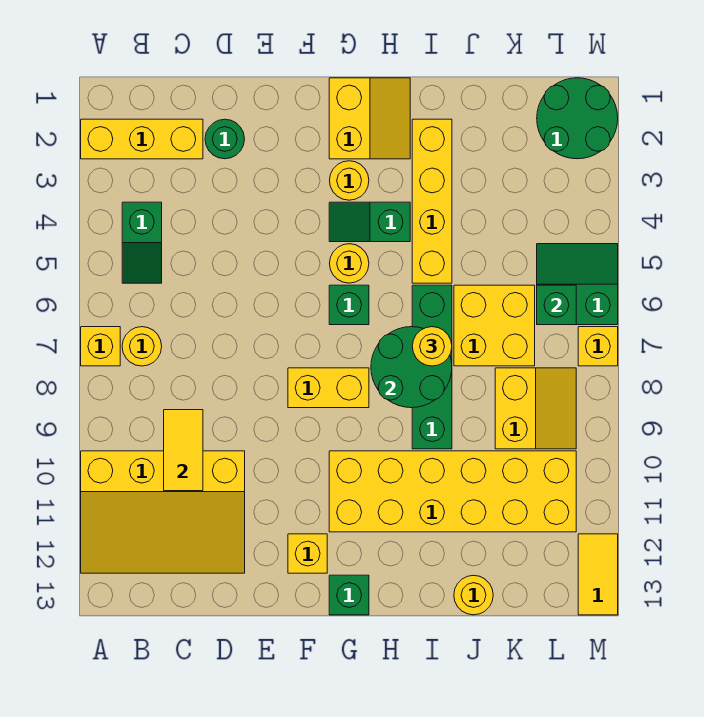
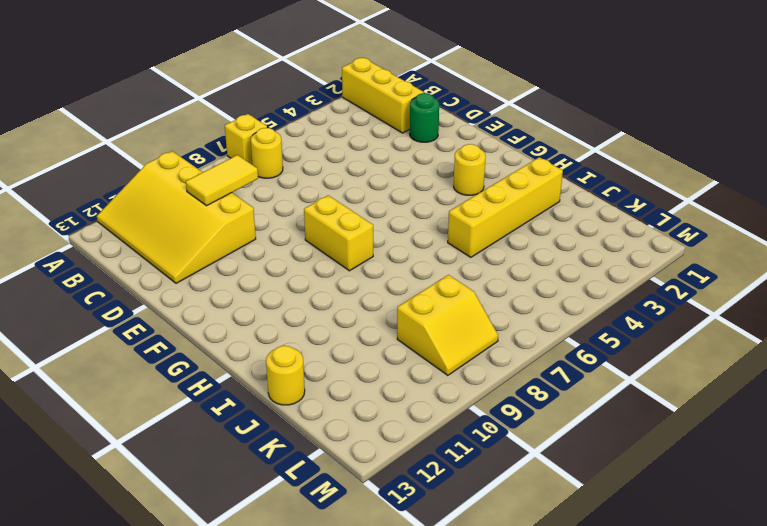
none -> green slope B4:B5 level 1 top 4
none -> yellow brick F12 level 1
none -> yellow slope G1:H2 level 1 top G

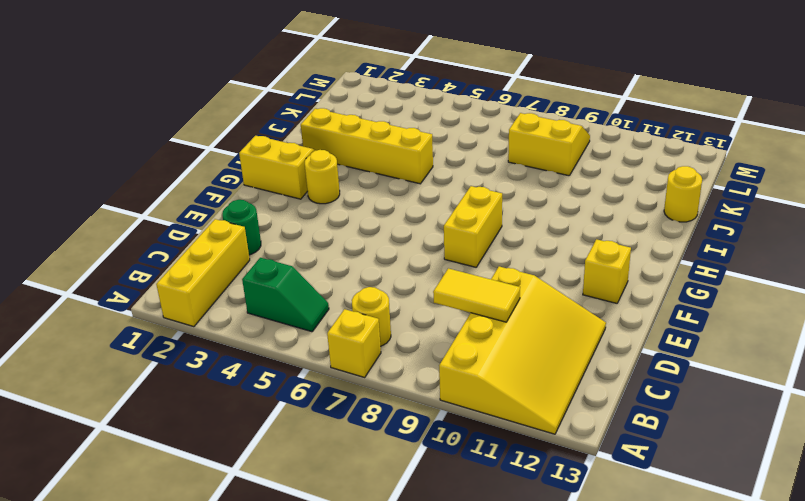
none -> green slope G4:H4 level 1 top H
none -> yellow round brick G5 level 1
none -> green brick G6 level 1

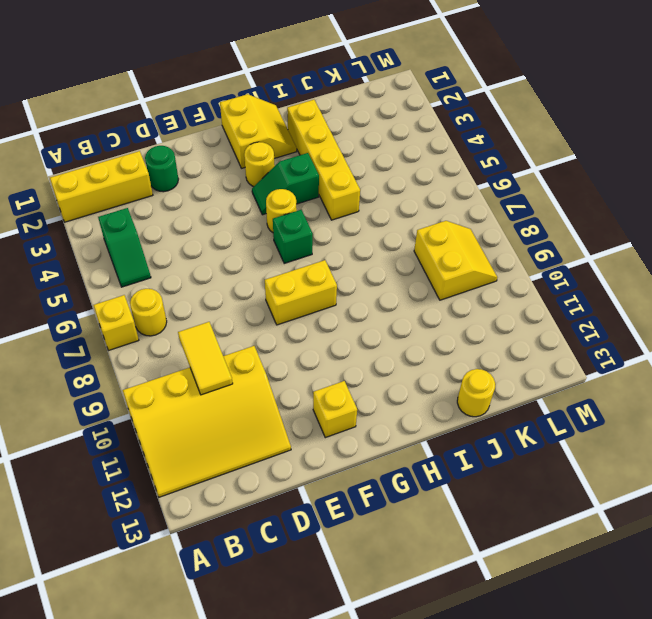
none -> yellow brick G10:L11 level 1
none -> green brick G13 level 1
none -> green brick I6:I9 level 1

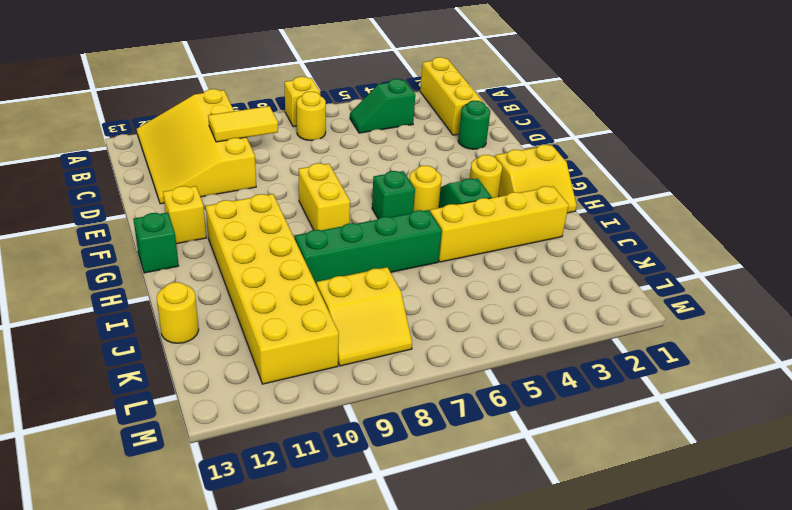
none -> yellow brick J6:K7 level 1
none -> green round brick L1:M2 level 1
none -> green slope L5:M6 level 1 top 6

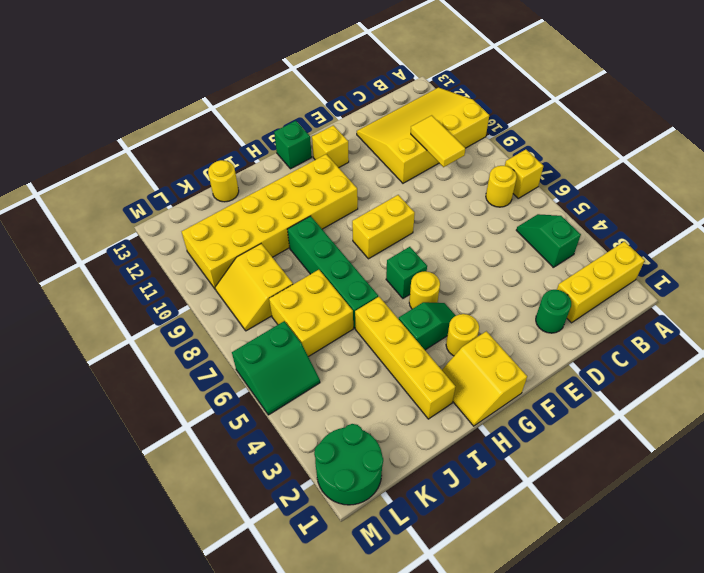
none -> yellow brick M7 level 1
none -> yellow tile M12:M13 level 1
none -> green round brick H7:I8 level 2

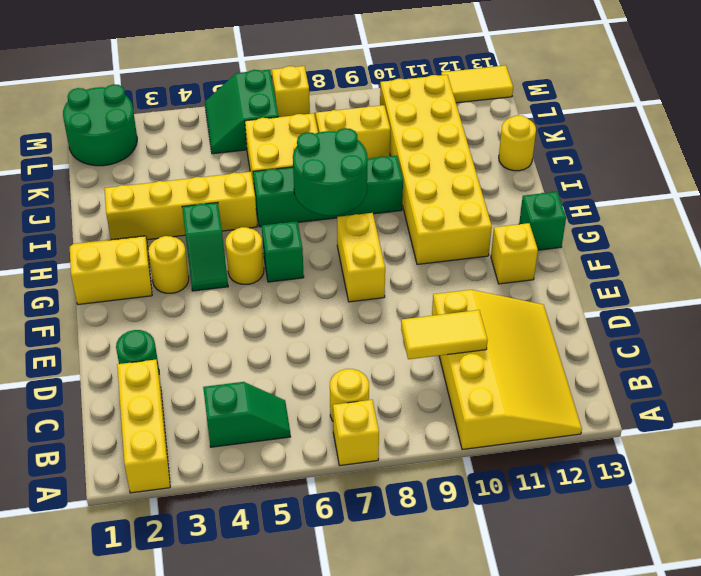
none -> green brick L6 level 2
none -> yellow round brick I7 level 3

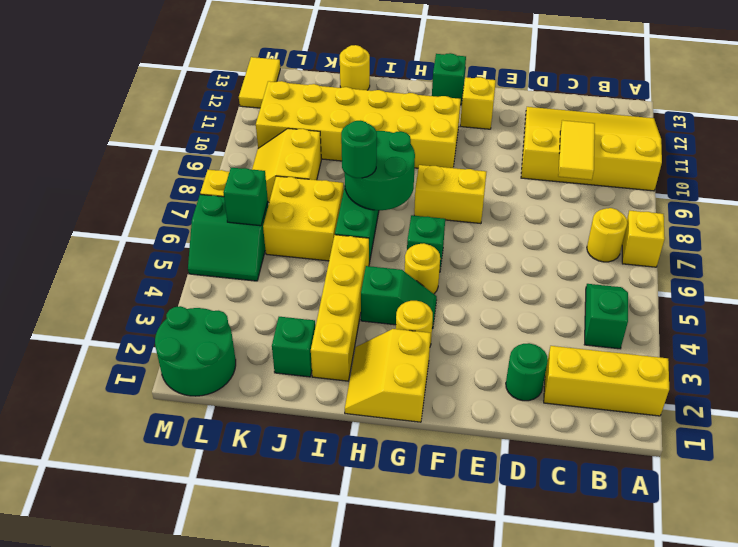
green round brick I7 level 3 -> yellow round brick I7 level 3
green brick J2 level 1 -> none

